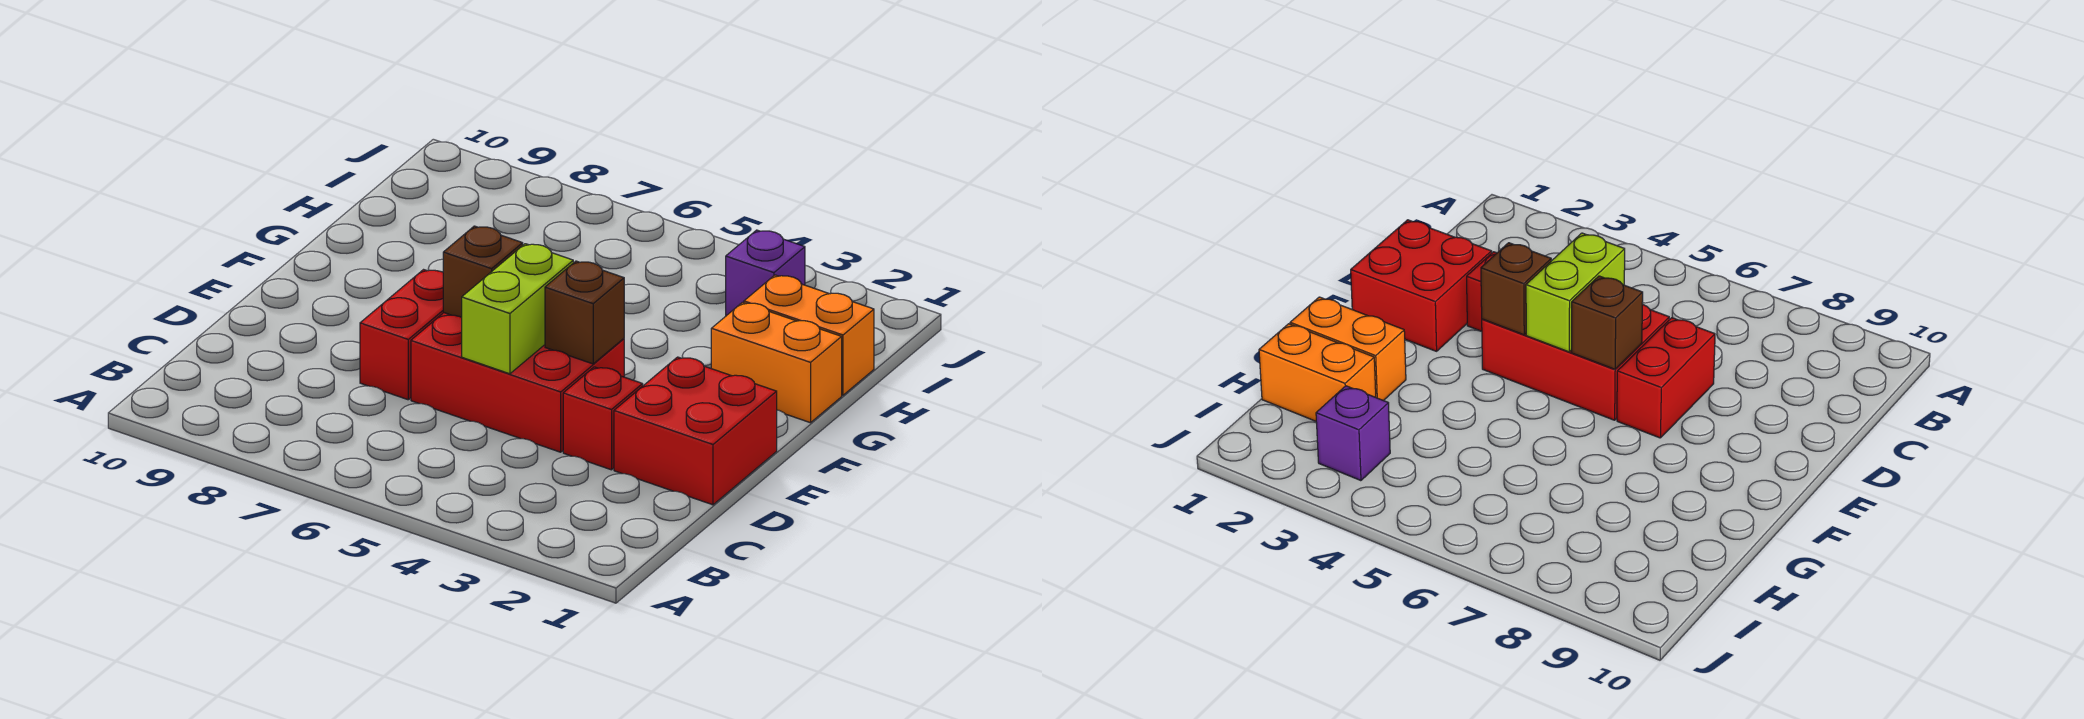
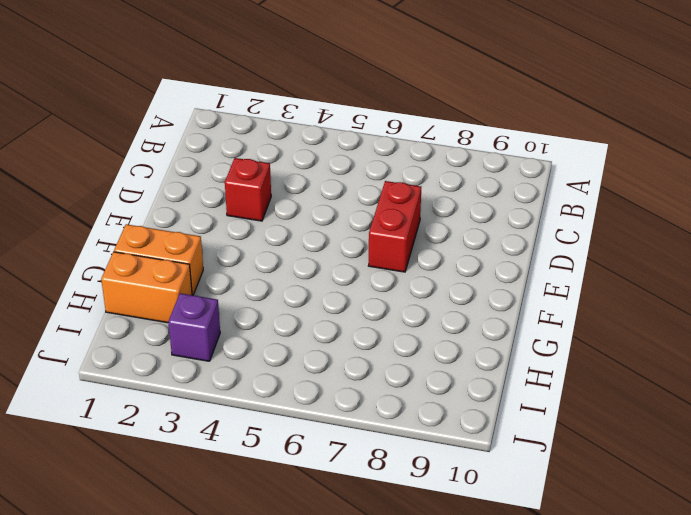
none -> red brick D1:E2 level 1
none -> red brick D4:E6 level 1

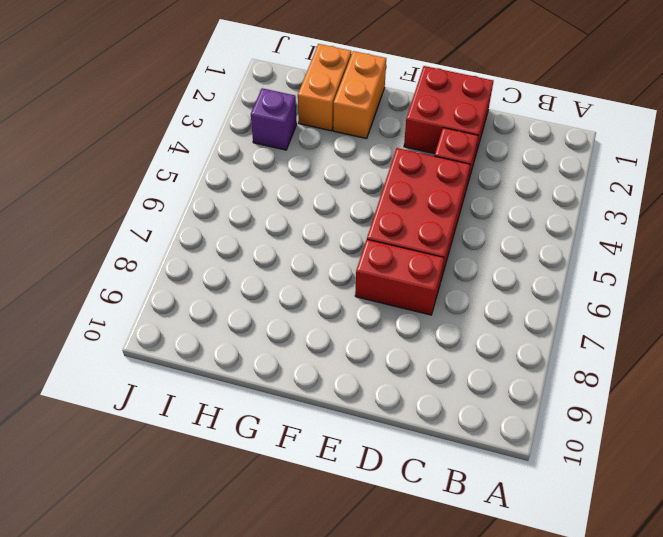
none -> lime brick D5:E5 level 2
none -> brown brick E4 level 2

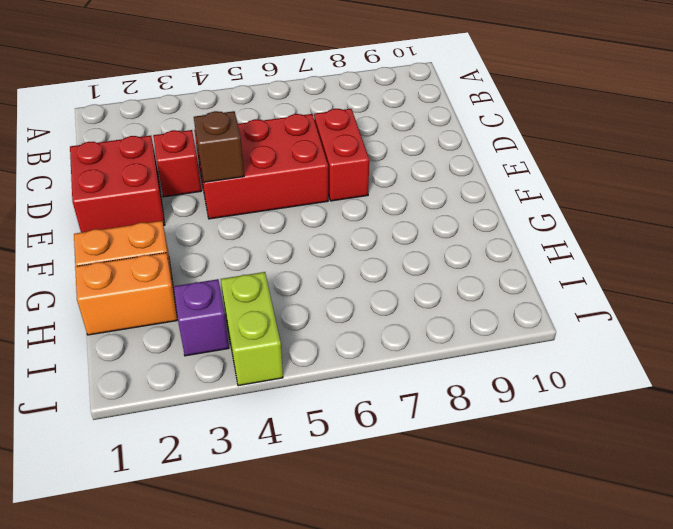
lime brick I4:J4 level 1 -> lime brick D5:E5 level 2
none -> brown brick E6 level 2

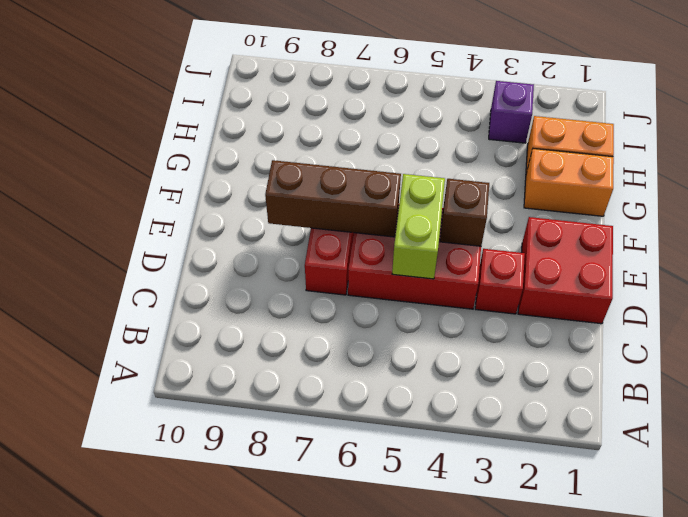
brown brick E6:E8 level 2 -> brown brick E6 level 2

